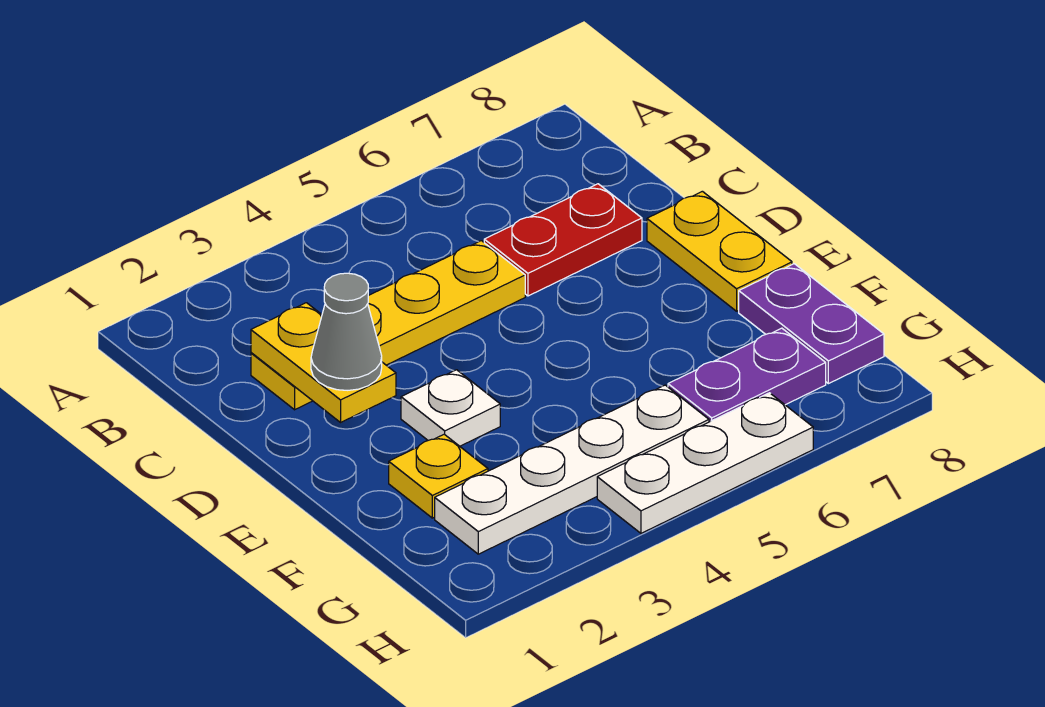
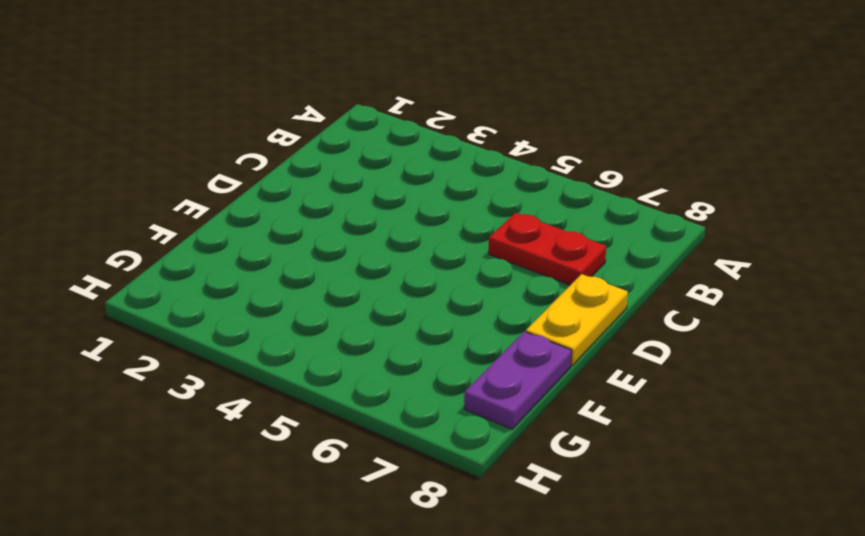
none -> yellow plate C2:C5 level 1
none -> white plate E3 level 1

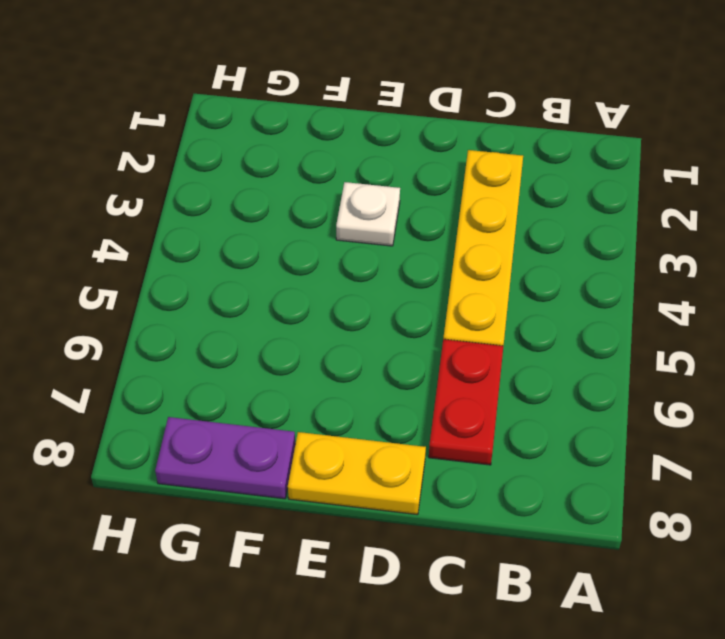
none -> yellow plate F2 level 1
none -> white plate G2:G5 level 1

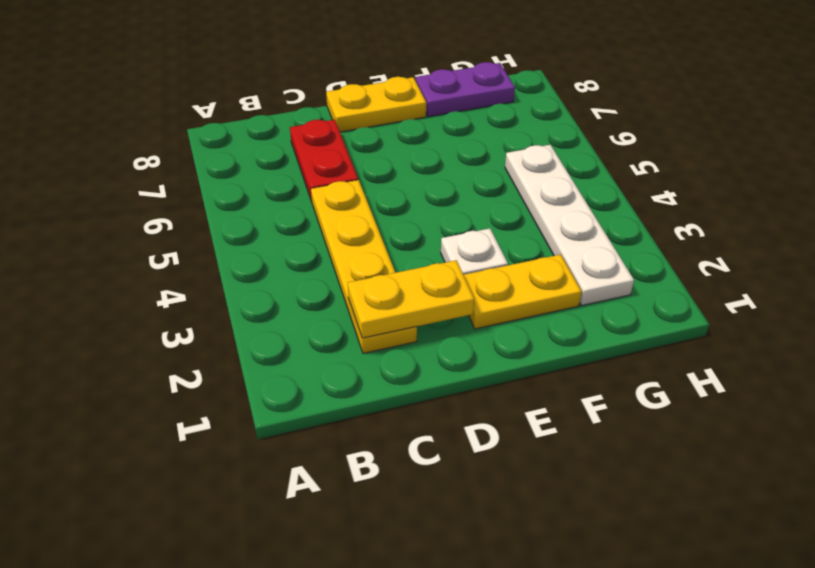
yellow plate E2:F2 level 1 -> yellow plate F2 level 1
none -> purple plate G6:G7 level 1
none -> white plate H4:H6 level 1

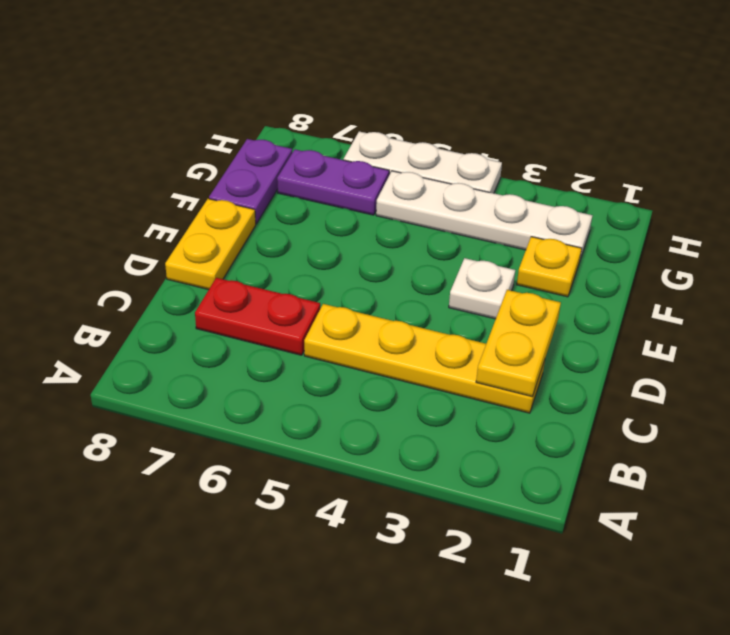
none -> grey cone D2 level 3

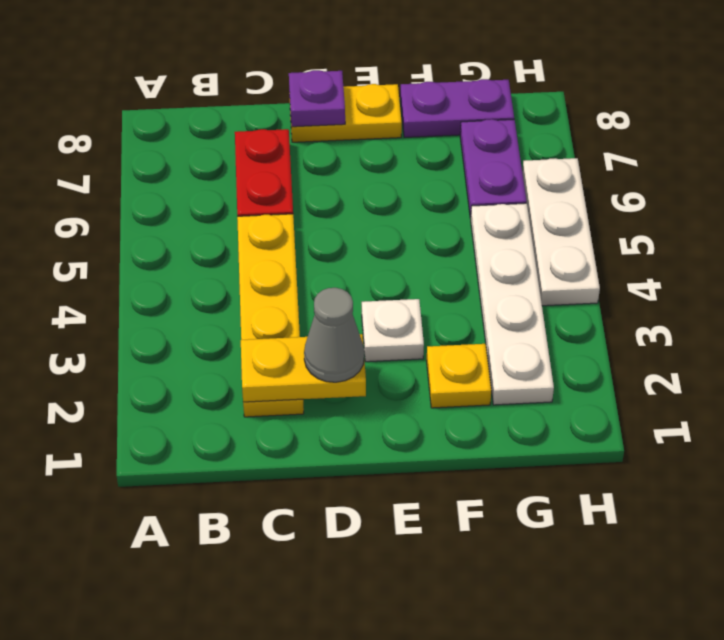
purple plate D8 level 2 -> none

